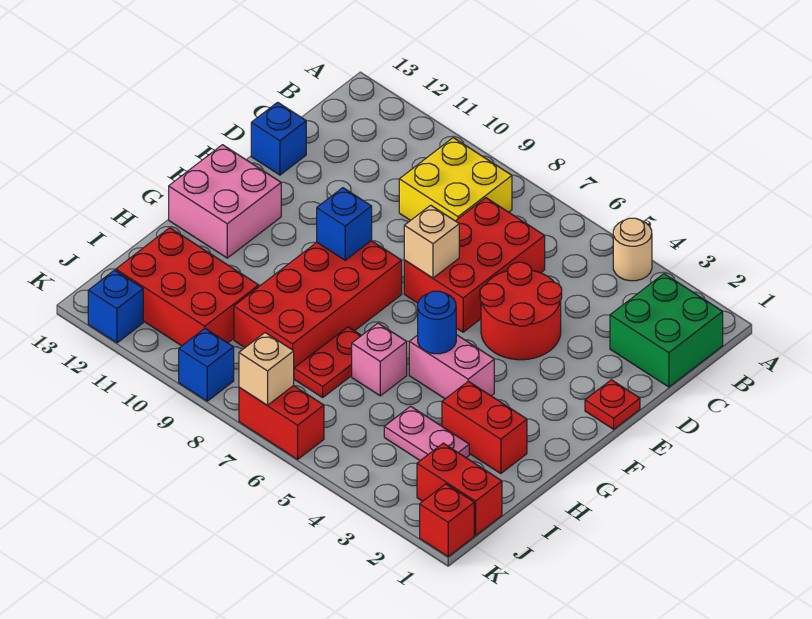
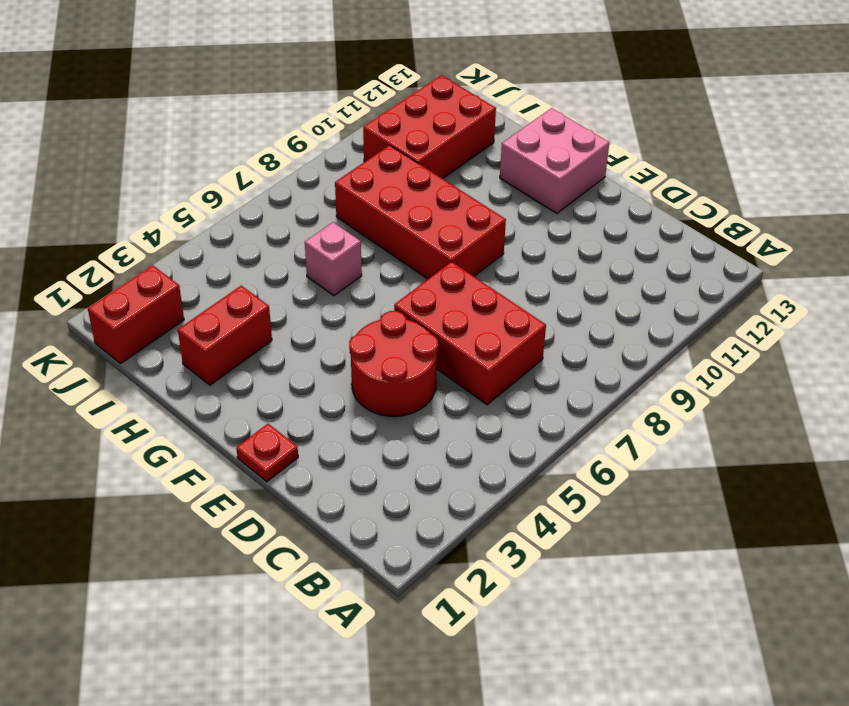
none -> tan round brick A4 level 1
none -> green brick B1:C2 level 1
none -> yellow brick B8:C9 level 1

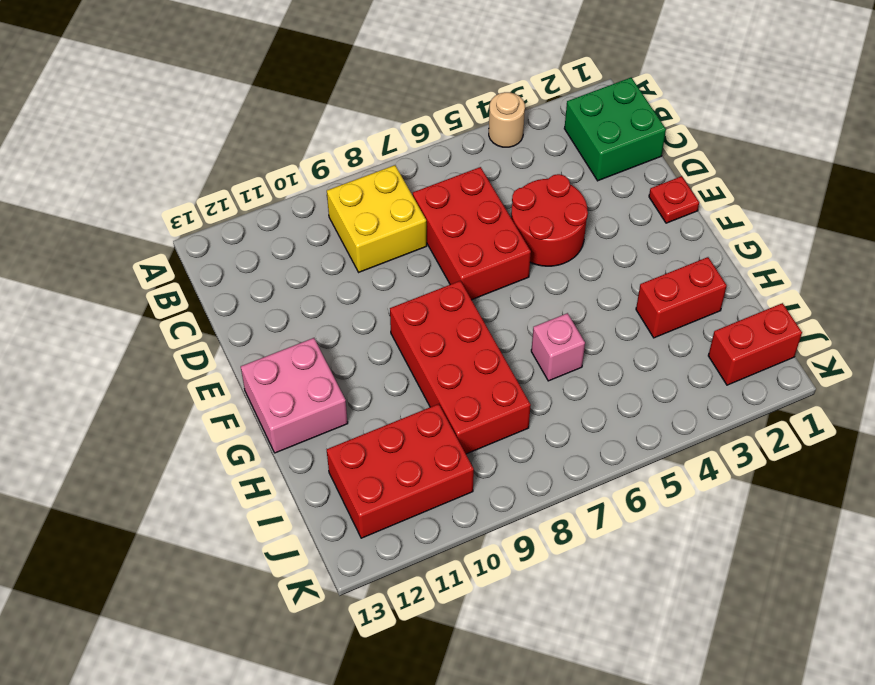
none -> blue brick D13 level 1
none -> pink brick G4:G5 level 1
none -> red plate H7:I7 level 1

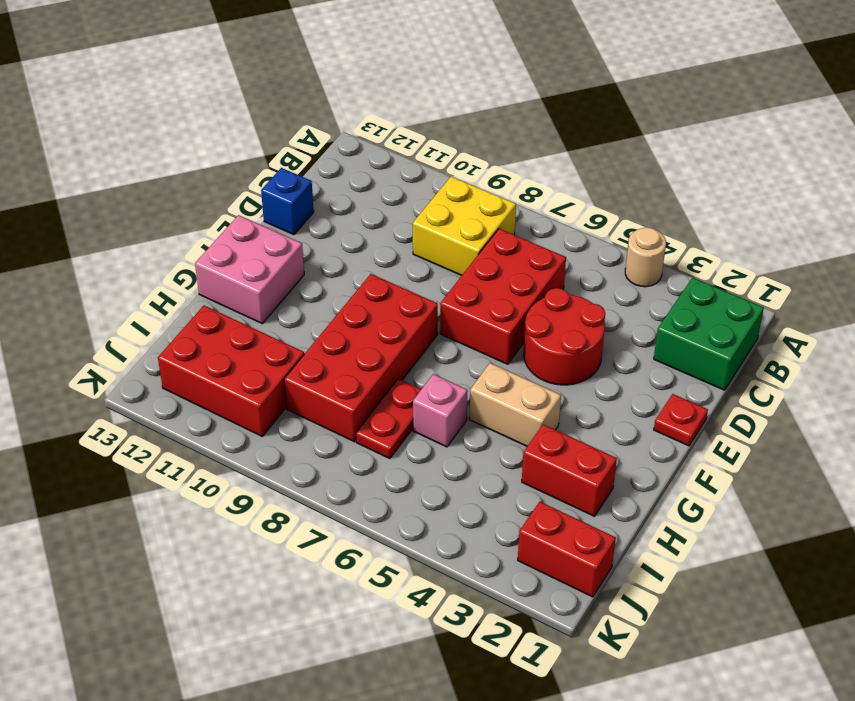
tan brick G4:G5 level 1 -> pink brick G4:G5 level 1
none -> pink plate I3:I4 level 1
none -> red brick K1 level 1
none -> red brick K6:K7 level 1

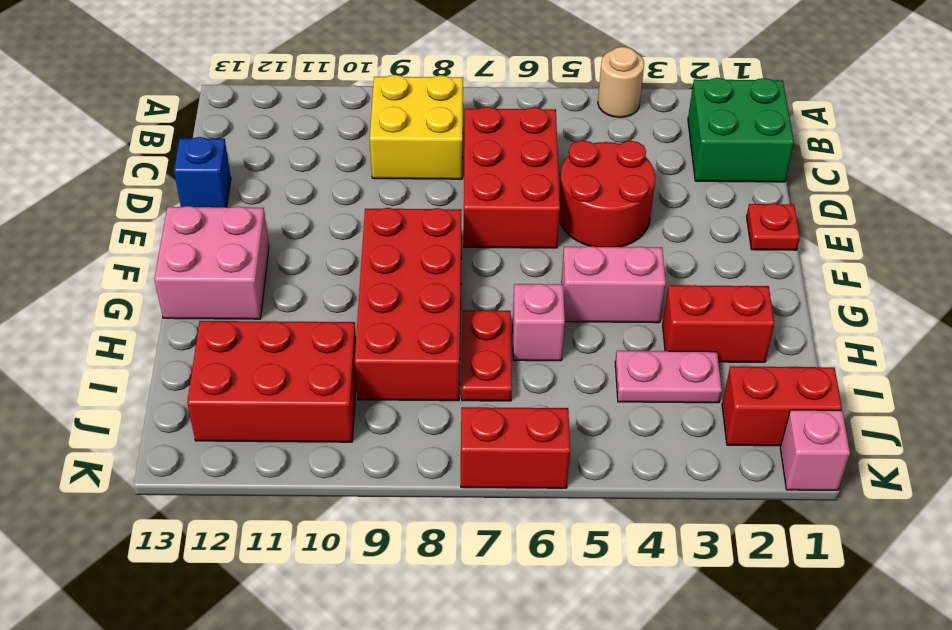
pink brick K1 level 1 -> red brick K1 level 1
none -> blue brick K9 level 1
none -> blue brick K12 level 1
none -> tan brick E7 level 2

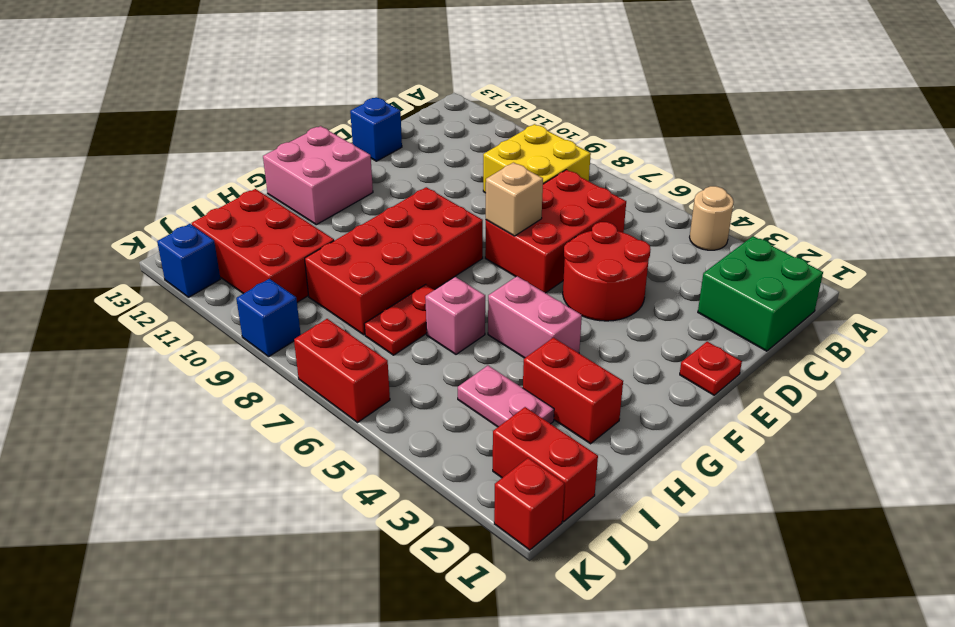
none -> blue brick F9 level 2
none -> blue round brick G5 level 2
none -> tan brick K7 level 2

